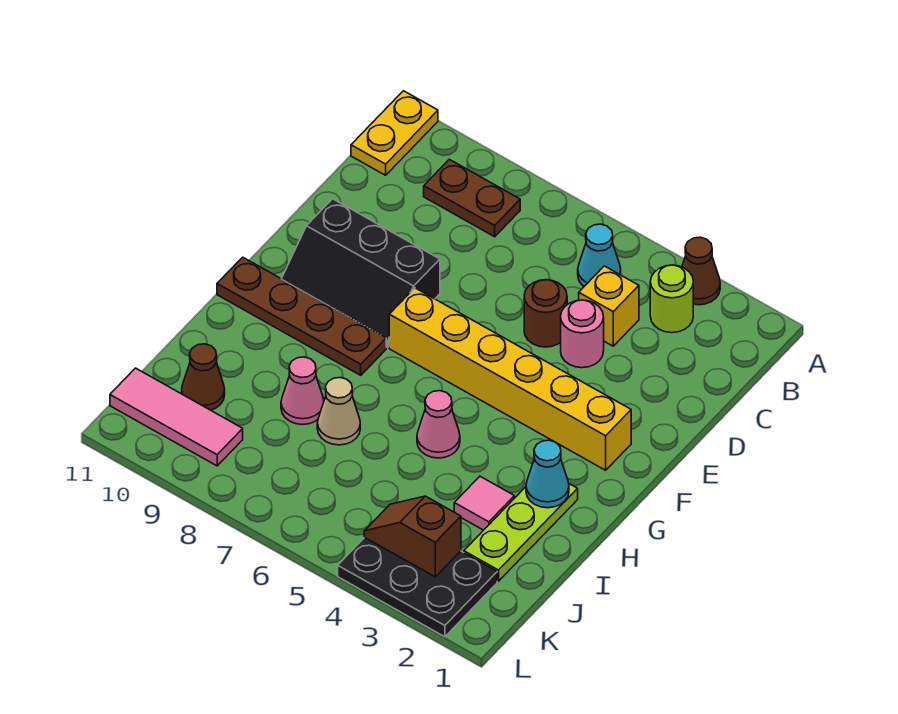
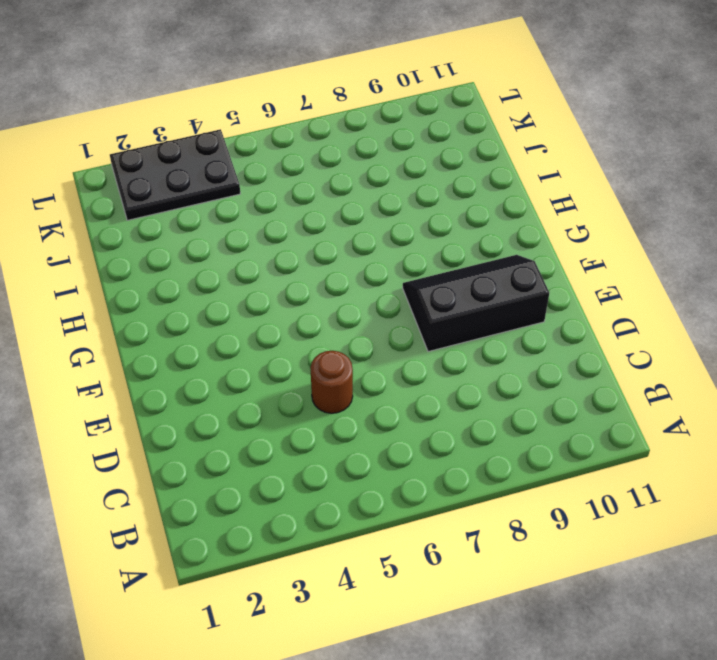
none -> brown cone A3 level 1
none -> yellow plate A11:B11 level 1
none -> lime round brick B3 level 1

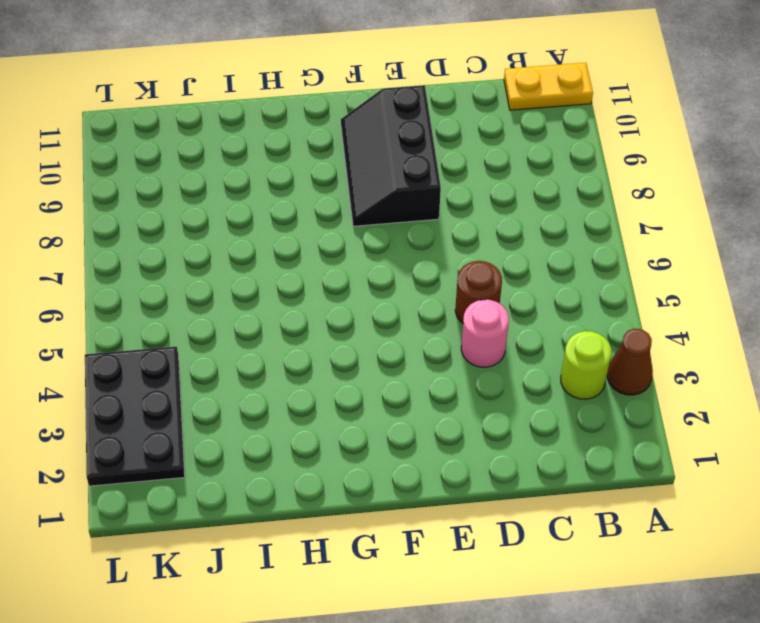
none -> cyan cone B5 level 1
none -> brown plate B8:B9 level 1
none -> yellow brick C4 level 1

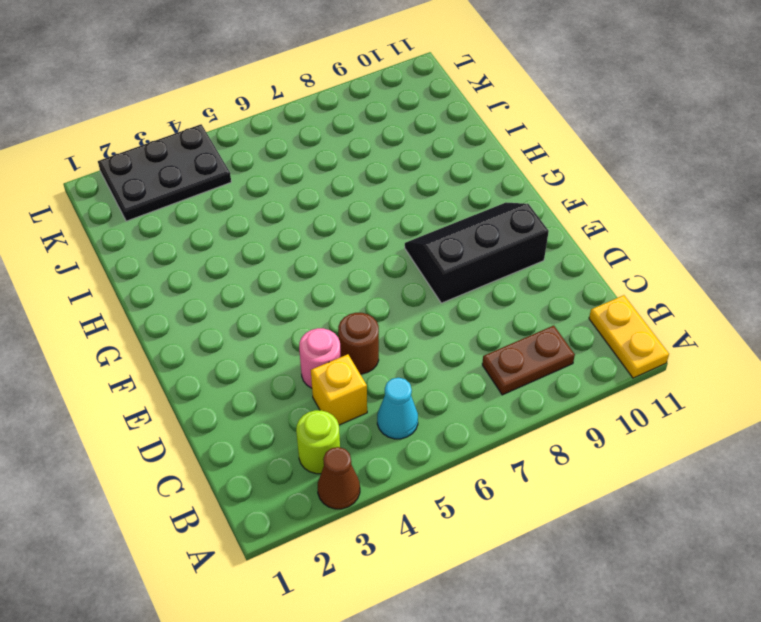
none -> yellow brick F2:F7 level 1
none -> brown plate G8:G11 level 1
none -> lime plate H2:J2 level 1

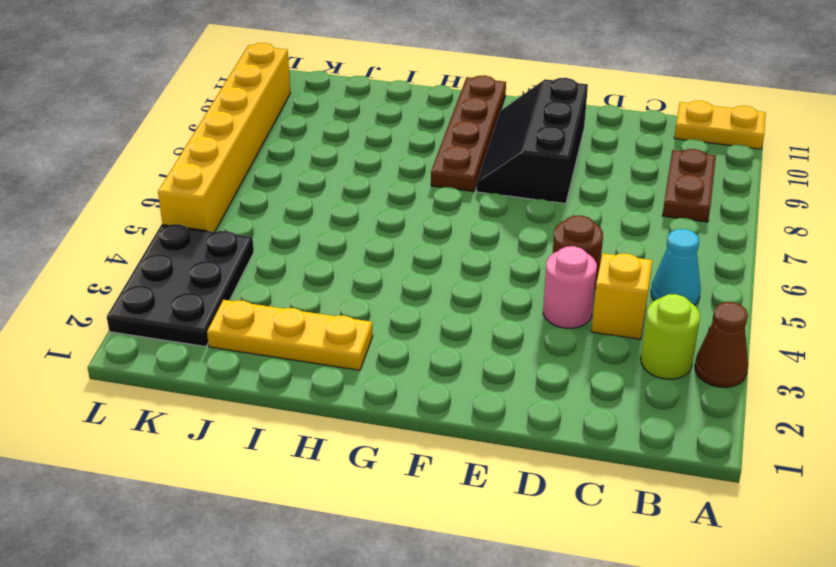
yellow plate H2:J2 level 1 -> lime plate H2:J2 level 1
yellow brick L5:L10 level 1 -> yellow brick F2:F7 level 1
none -> pink cone H5 level 1
none -> pink tile I3 level 1
none -> tan cone I7 level 1

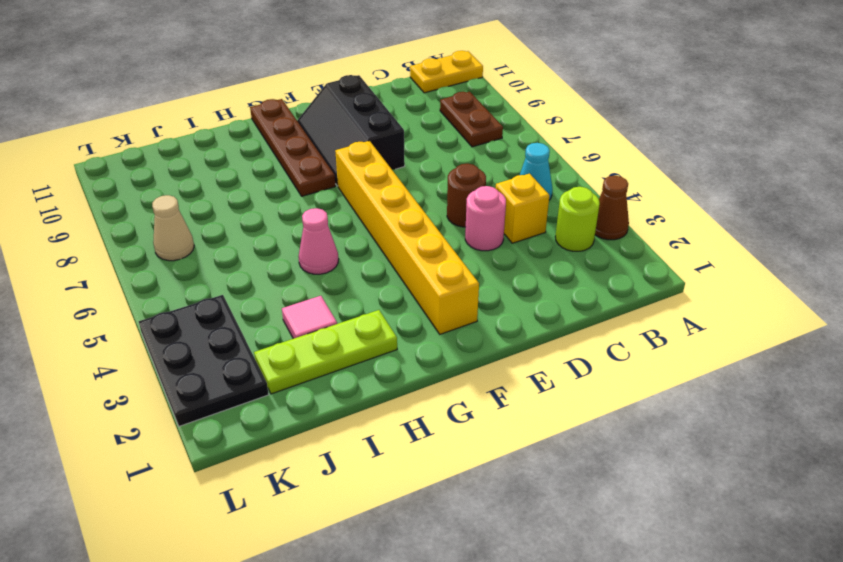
tan cone K7 level 1 -> tan cone I7 level 1
none -> pink cone I8 level 1
none -> brown cone J10 level 1
none -> pink tile K9:K11 level 1

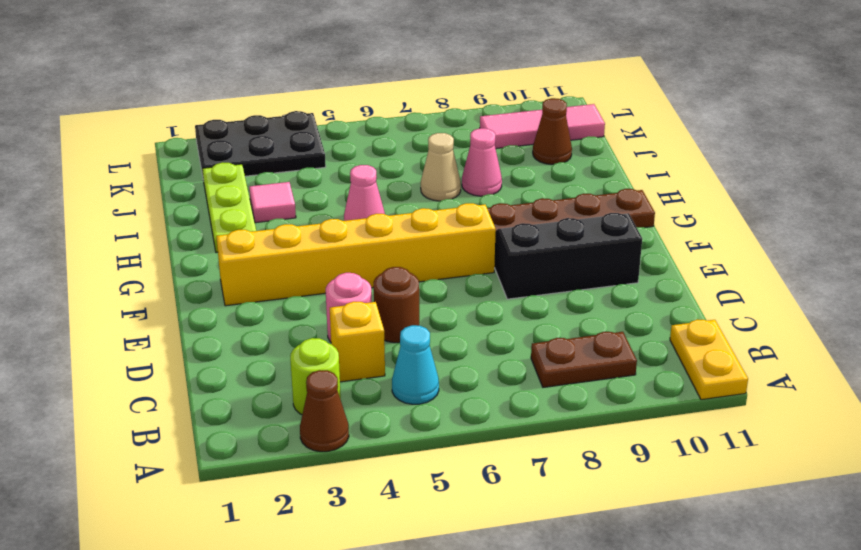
none -> cyan cone H2 level 2
none -> brown slope K3:K4 level 2 top 3

